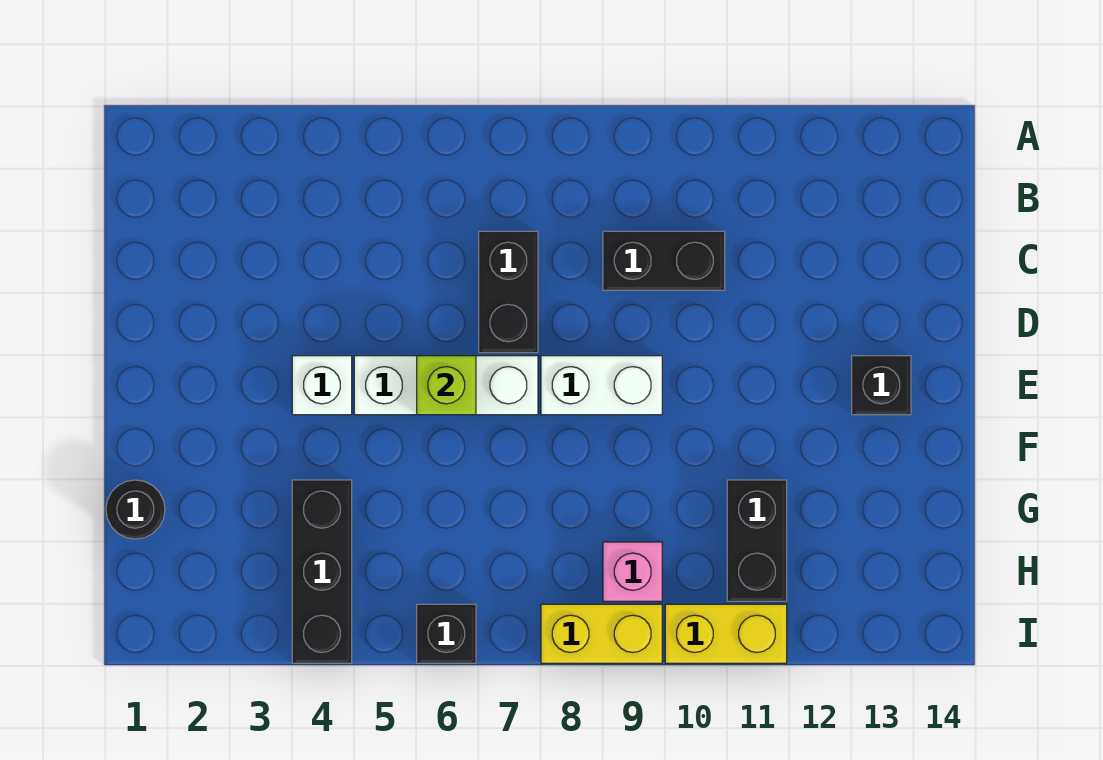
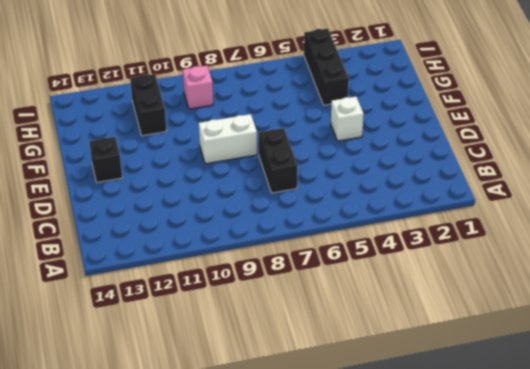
none -> black brick C9:C10 level 1
none -> white brick E5:E7 level 1
none -> black round brick G1 level 1

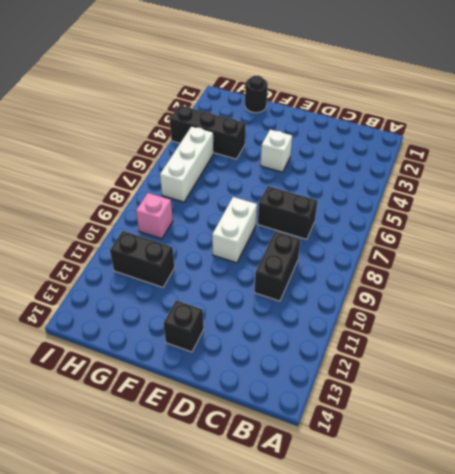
white brick H5:H7 level 1 -> white brick E5:E7 level 1
none -> black brick I6 level 1
none -> yellow brick I8:I9 level 1
none -> yellow brick I10:I11 level 1

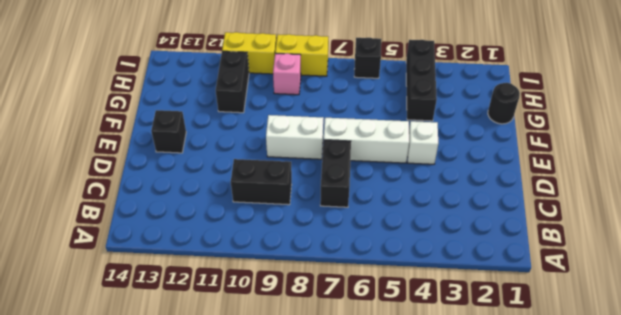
none -> lime brick E6 level 2

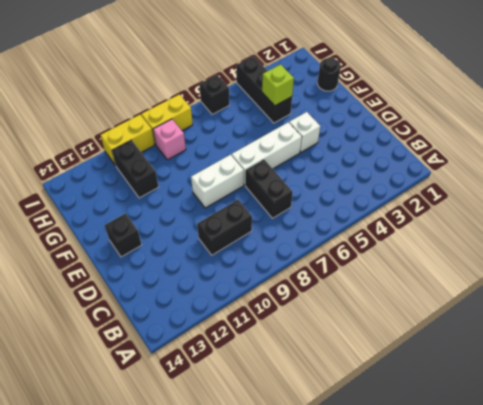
lime brick G4 level 2 -> lime brick E6 level 2

